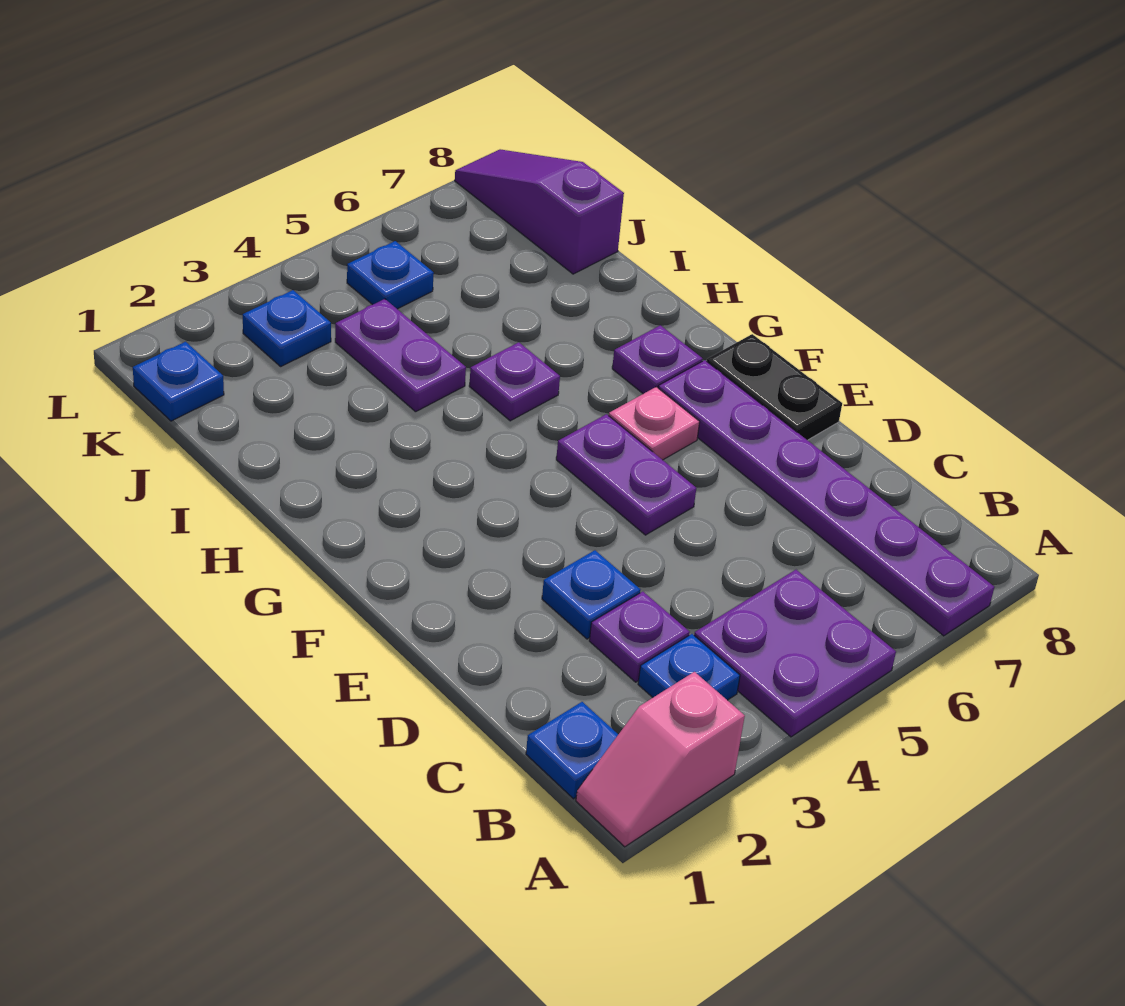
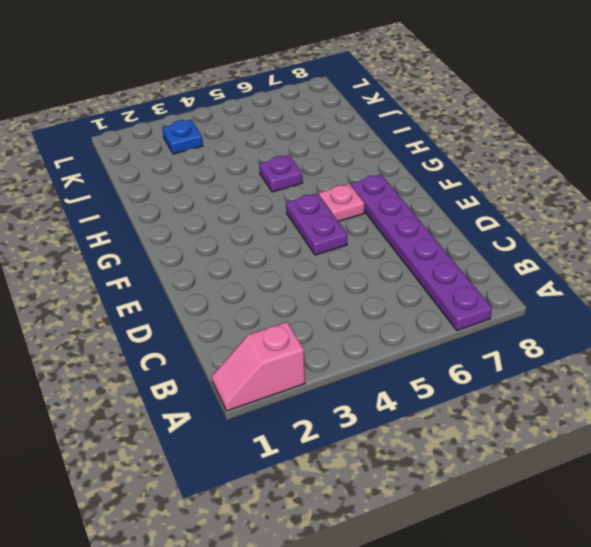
none -> purple plate A4:B5 level 1
none -> blue plate B1 level 1
none -> blue plate B3 level 1

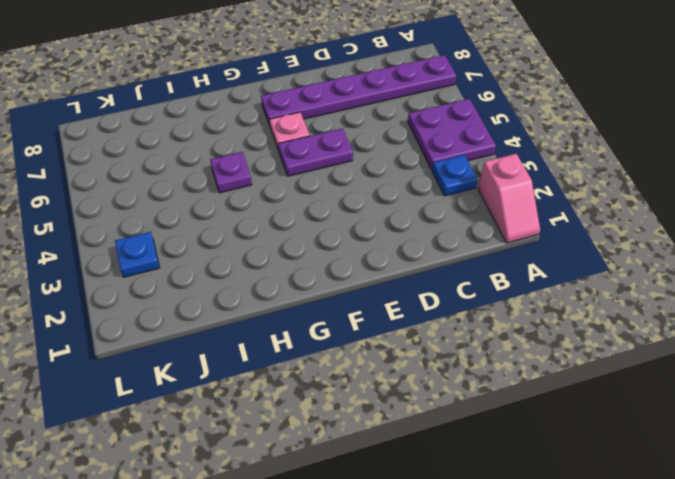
none -> blue plate B1 level 1
none -> purple plate C3 level 1
none -> blue plate D3 level 1

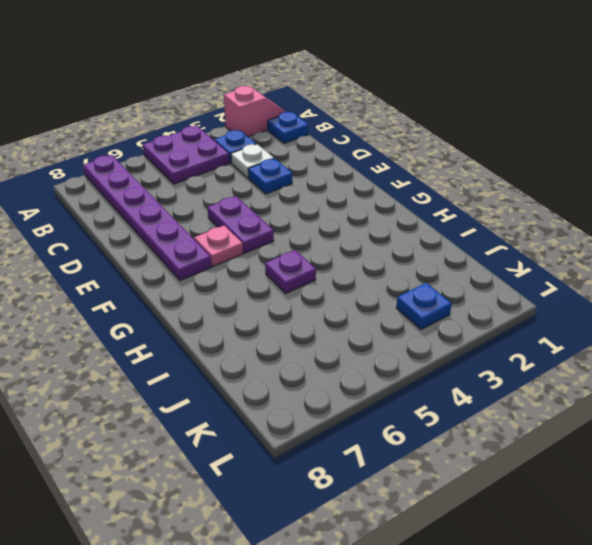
white plate C3 level 1 -> purple plate C3 level 1
none -> black plate E8:F8 level 1
none -> purple plate G7 level 1
none -> purple plate I4:J4 level 1

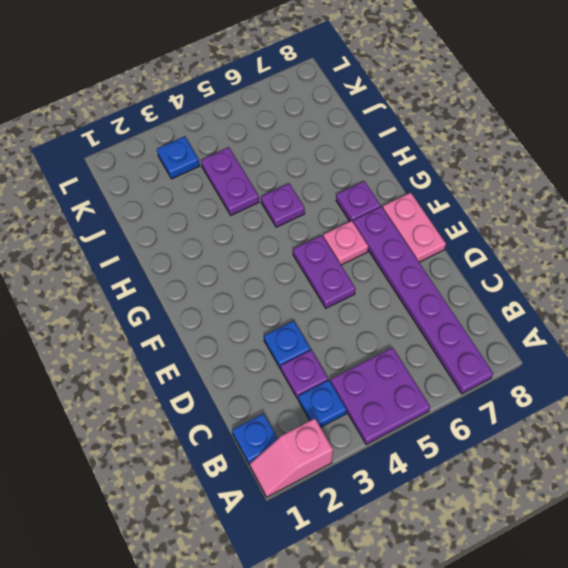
pink plate E8:F8 level 1 -> black plate E8:F8 level 1
none -> purple slope J8:L8 level 1 top J
none -> blue plate K1 level 1
none -> blue plate K5 level 1

